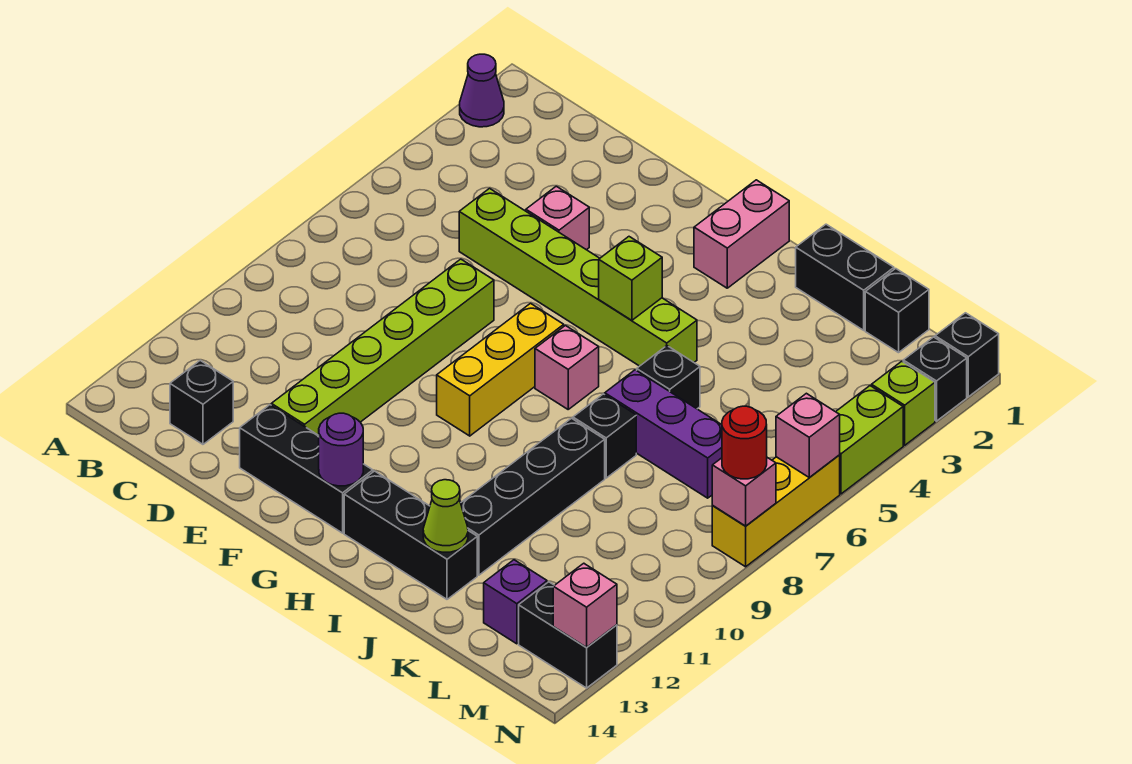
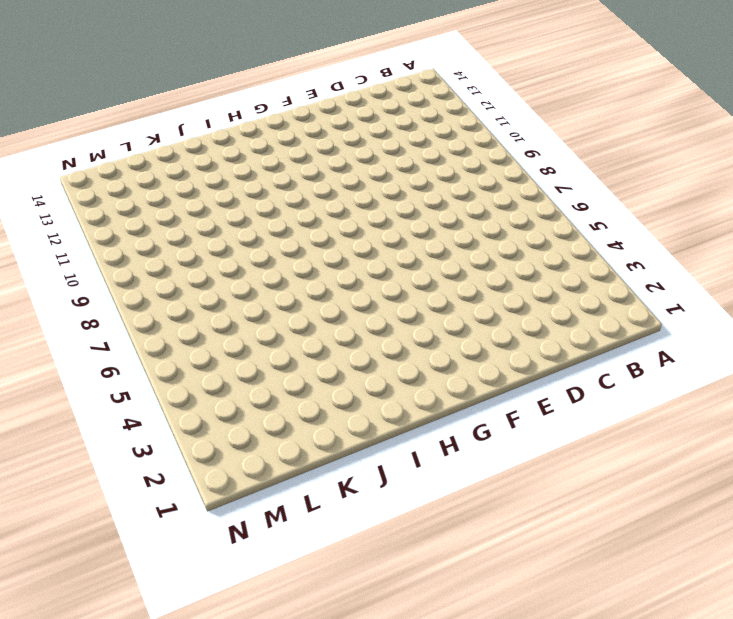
none -> purple cone A2 level 1
none -> black brick C13 level 1
none -> lime brick D5:I5 level 1
none -> pink brick E4 level 1

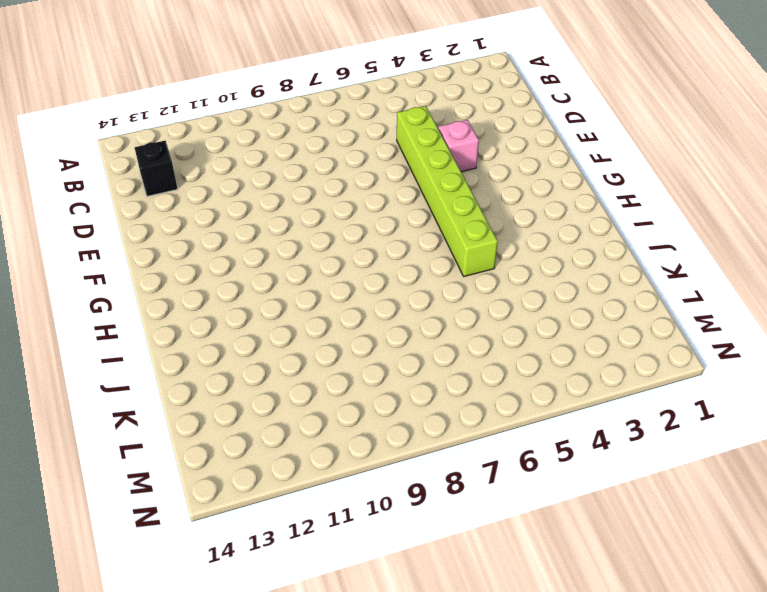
none -> purple cone A2 level 1
none -> lime brick E7:E12 level 1
none -> black brick E13:G13 level 1
none -> yellow brick G7:G9 level 1

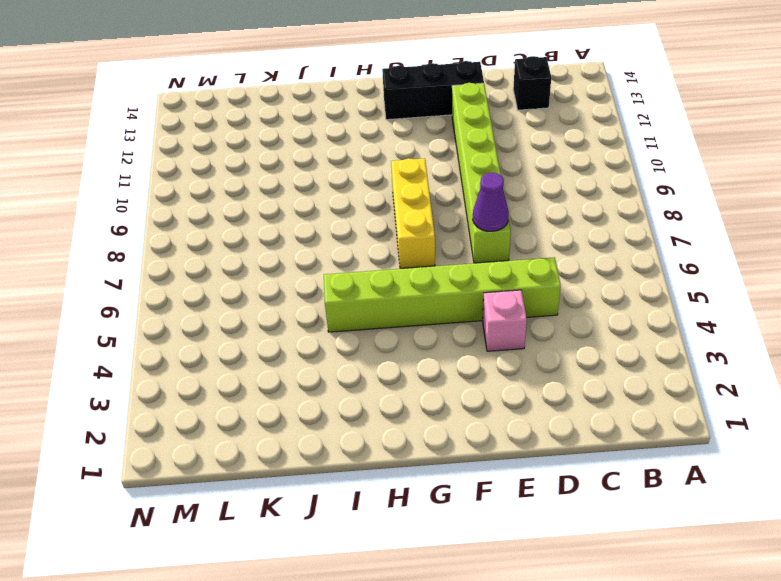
purple cone E7 level 2 -> purple cone A2 level 1
none -> pink brick H1:H2 level 1
none -> pink brick H7 level 1
none -> black brick H13:J13 level 1
none -> black brick J1:K1 level 1

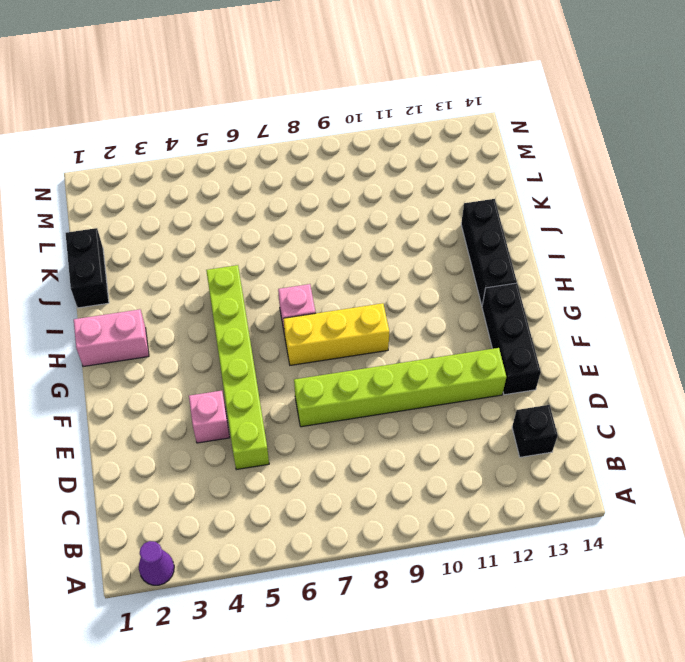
none -> black brick J6 level 1
none -> purple brick J7:L7 level 1
none -> black brick J8 level 1
none -> black brick J9:J12 level 1

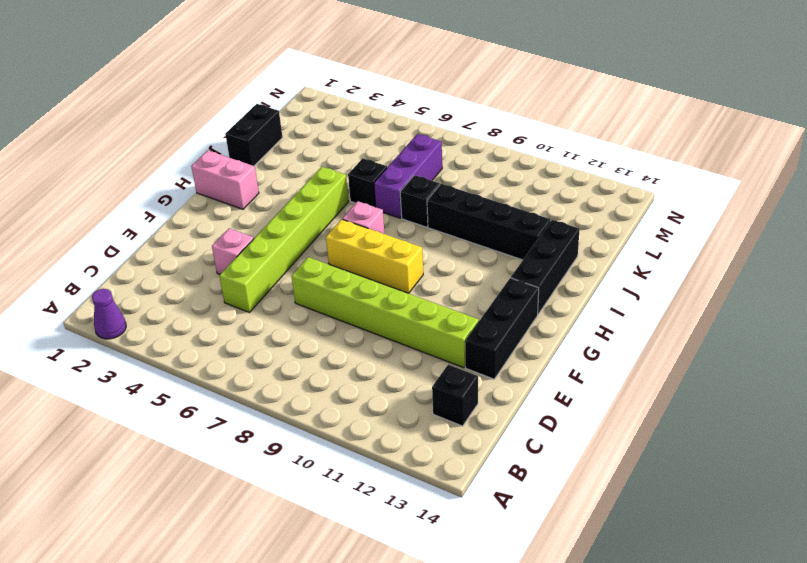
none -> black brick L1 level 1
none -> purple brick L13 level 1
none -> black brick M13:N13 level 1
none -> black brick N1 level 1

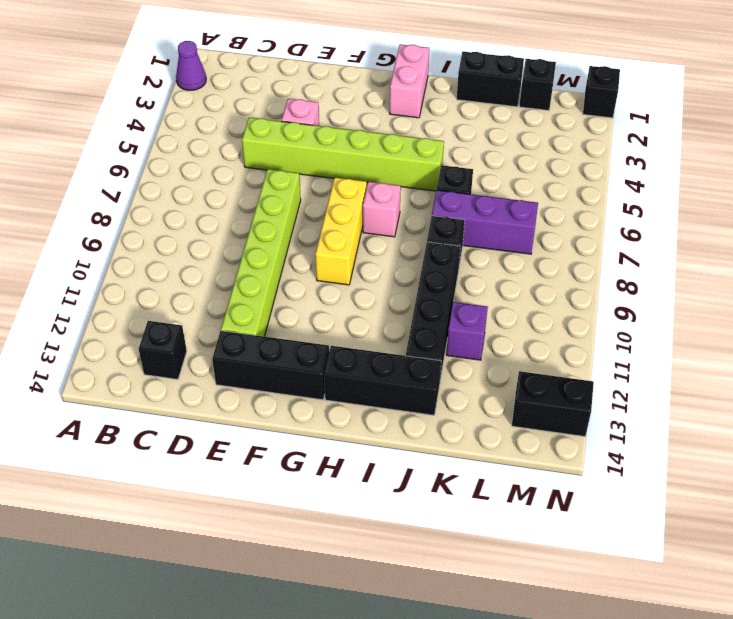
purple brick K11 level 1 -> purple brick L13 level 1
none -> black brick N2 level 1
none -> lime brick N3 level 1
none -> lime brick N4:N5 level 1
none -> yellow brick N6:N8 level 1

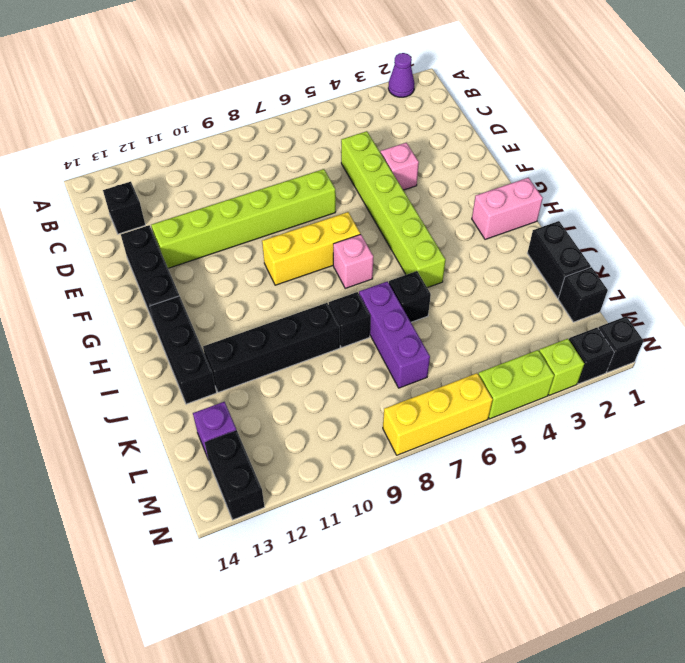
none -> purple round brick G13 level 2
none -> lime brick H5 level 2
none -> lime cone J13 level 2
none -> pink brick N6 level 2

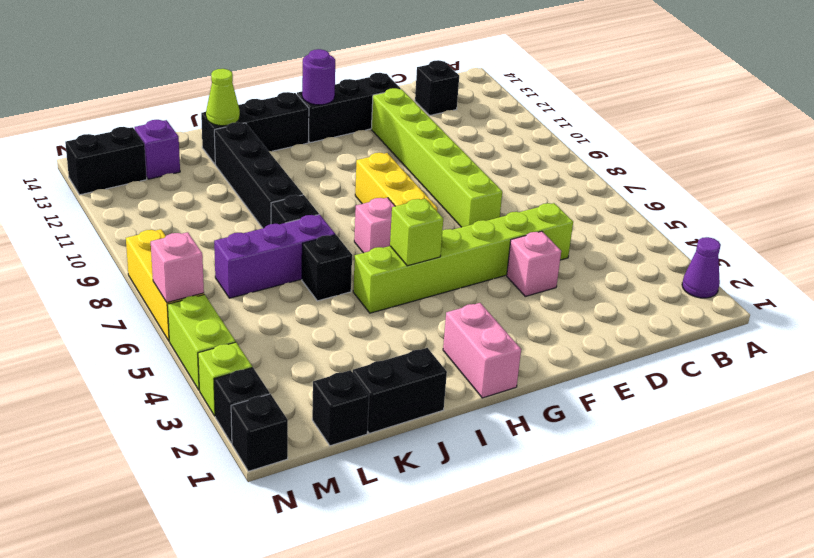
none -> pink brick N8 level 2
none -> pink brick N13 level 2
none -> red round brick N8 level 3

